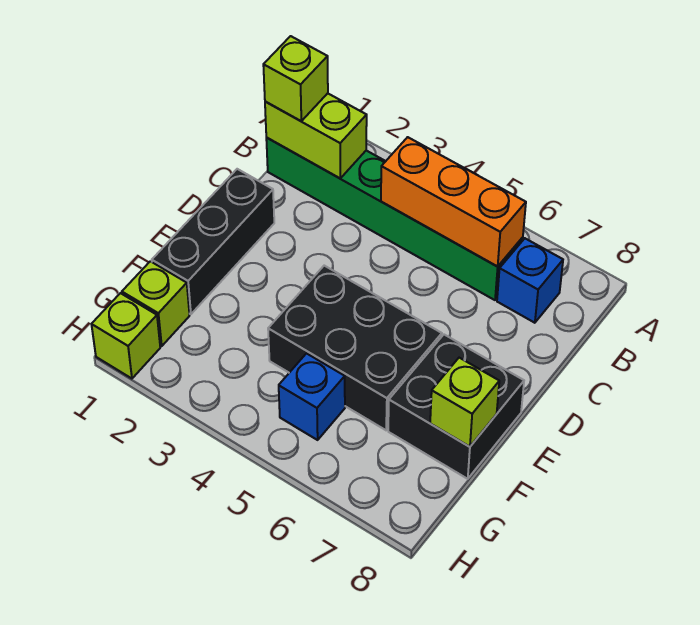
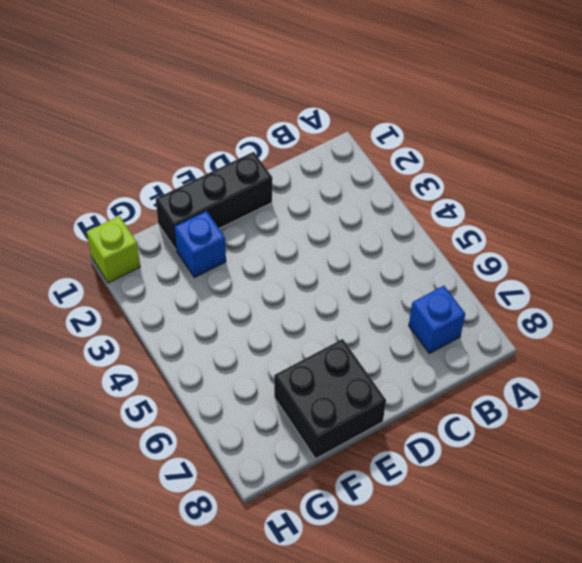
blue brick F2 level 1 -> blue brick G5 level 1
none -> green brick B1:B6 level 1
none -> black brick E4:F6 level 1
none -> lime brick G1 level 1

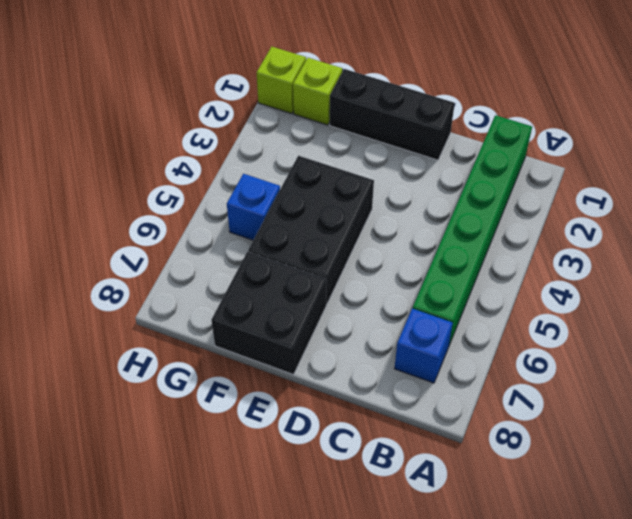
none -> lime brick B1:B2 level 2
none -> orange brick B4:B6 level 2
none -> lime brick F8 level 2

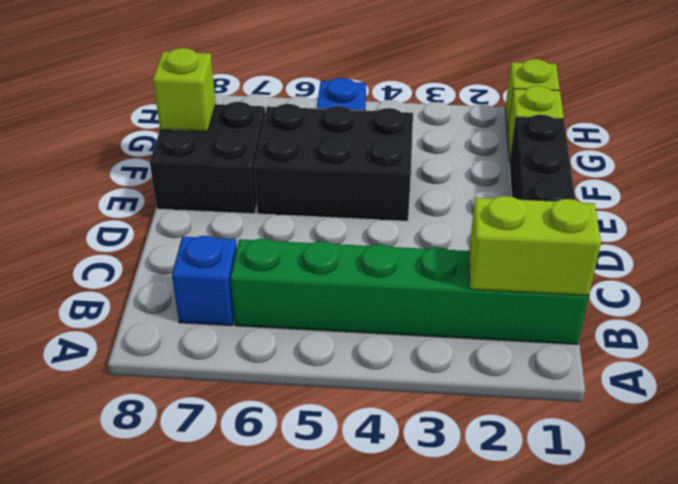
none -> orange brick B4:B6 level 2
none -> lime brick B1 level 3

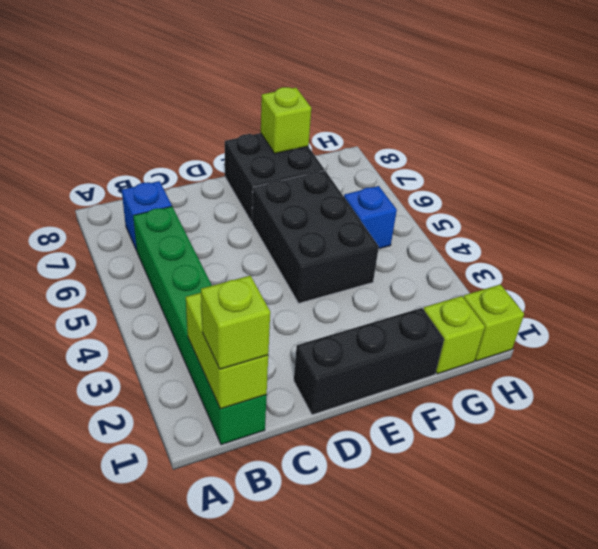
none -> orange brick B4:B6 level 2

